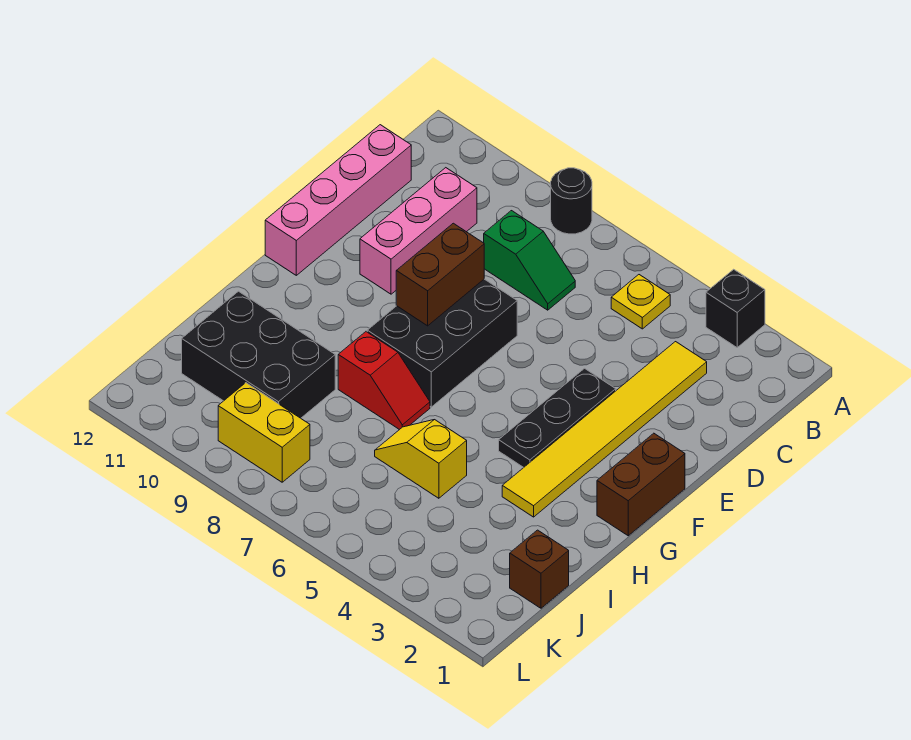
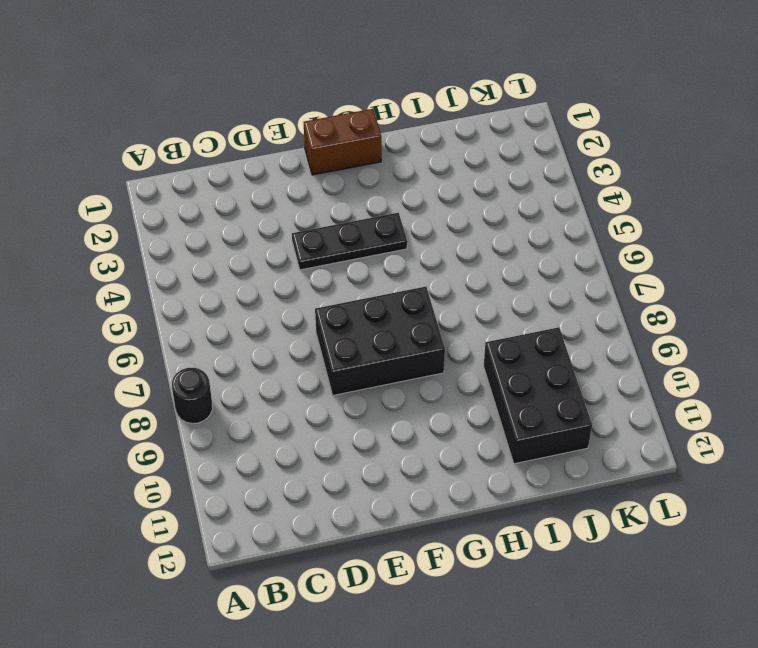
none -> black brick A3 level 1
none -> yellow plate B5 level 1
none -> yellow tile C3:H3 level 1

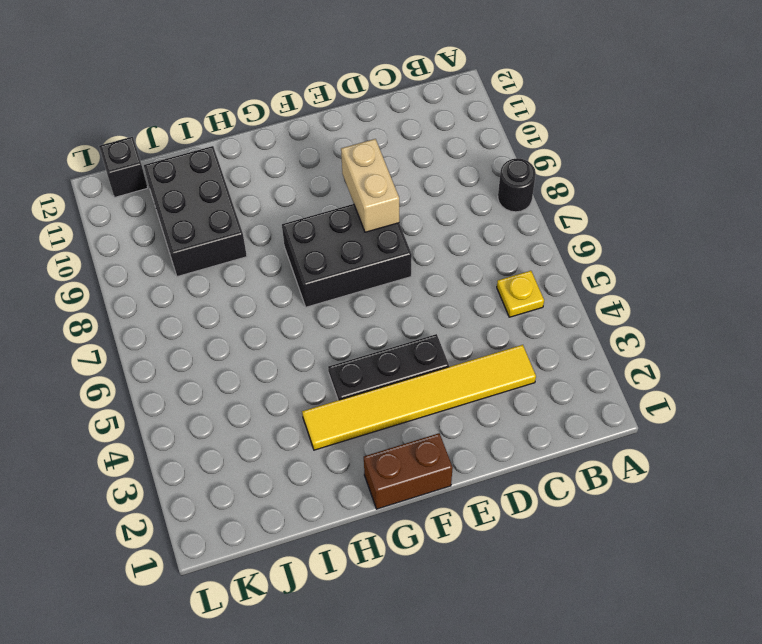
tan brick E8:E9 level 2 -> brown brick E8:F8 level 2
black brick K12 level 1 -> black brick A3 level 1
none -> green slope C7:C8 level 1 top 8
none -> pink brick C10:E10 level 1
none -> pink brick C12:F12 level 1

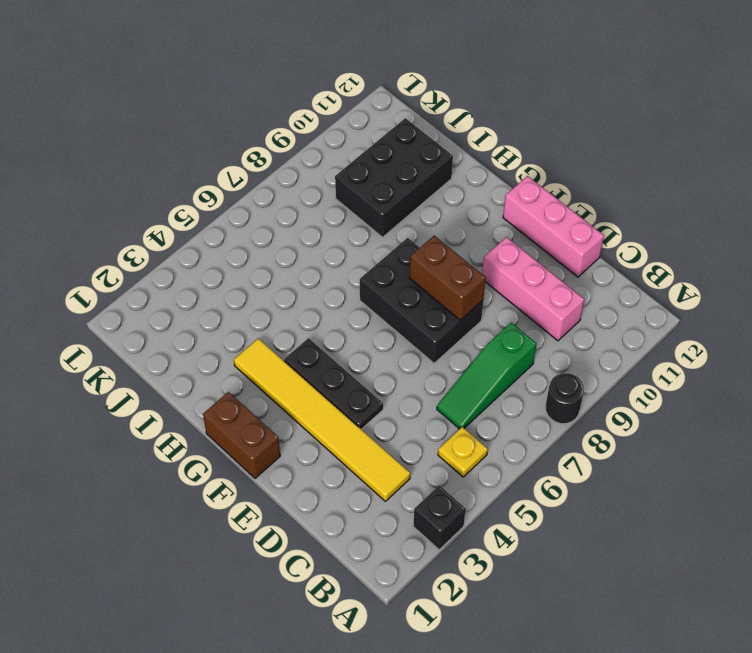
green slope C6:C8 level 1 top 8 -> green slope C7:C8 level 1 top 8
pink brick D12:F12 level 1 -> pink brick C12:F12 level 1
none -> red slope H7:H8 level 1 top 8
none -> yellow slope I5:I6 level 1 top 5
none -> brown brick J1 level 1

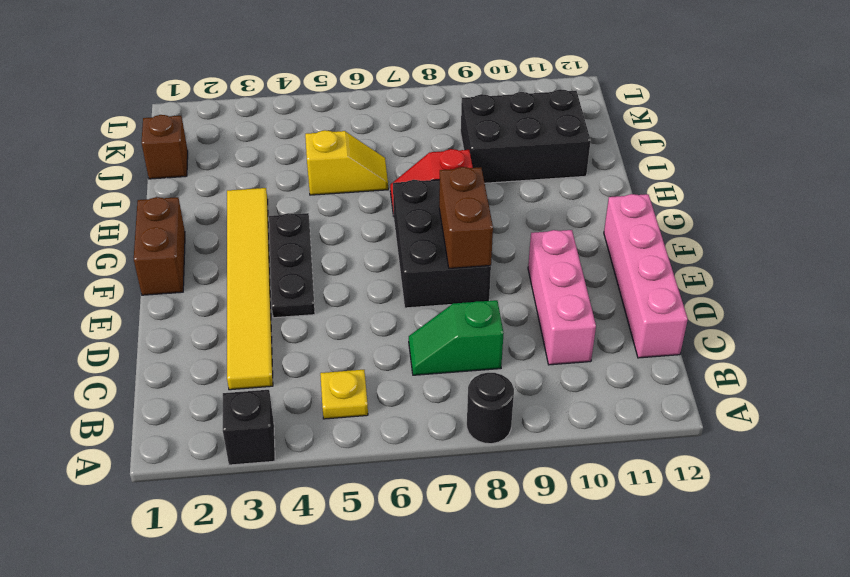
none -> yellow brick K8:K9 level 1

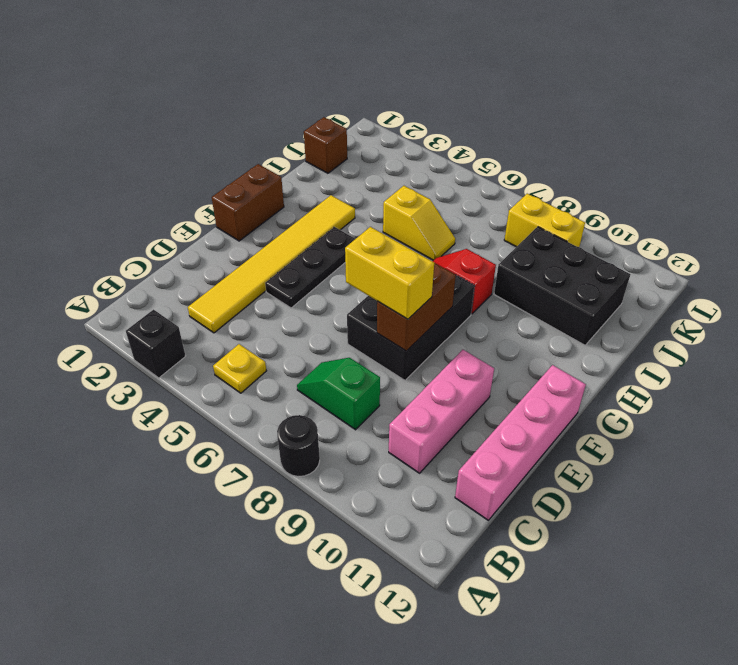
yellow brick E7:E8 level 3 -> none

